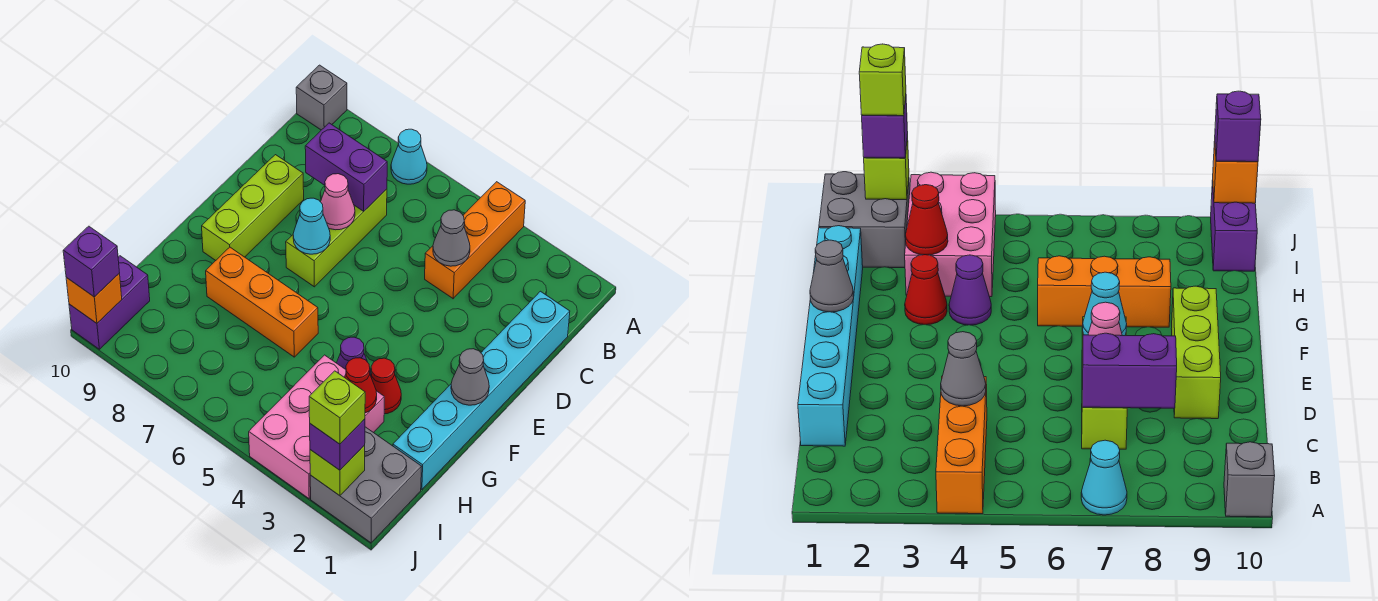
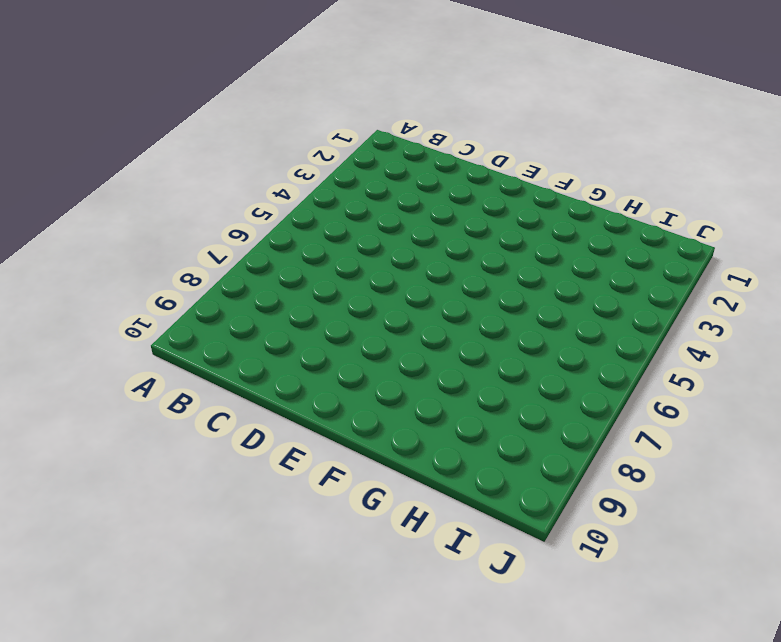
none -> orange brick A4:C4 level 1
none -> cyan cone A7 level 1
none -> grey brick A10 level 1

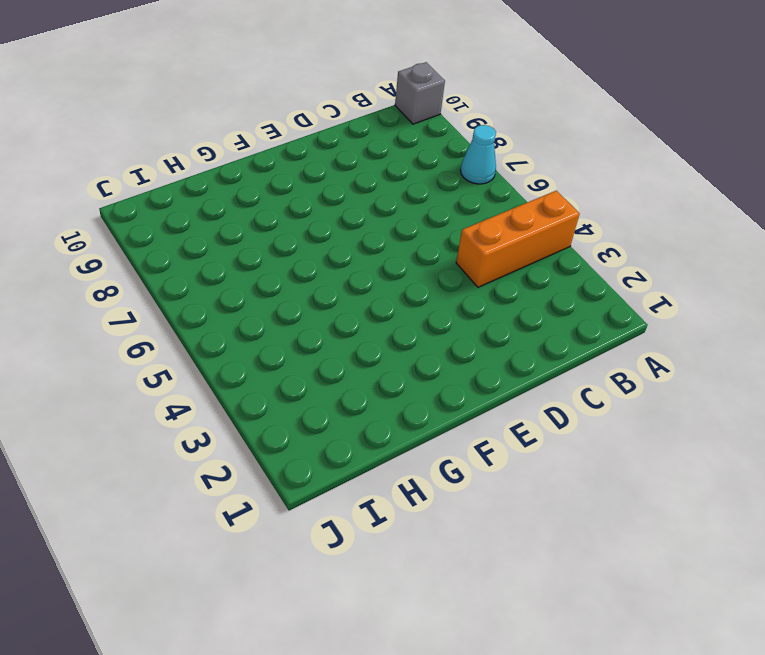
none -> cyan brick C1:H1 level 1
none -> lime brick C7:E7 level 1
none -> lime brick D9:F9 level 1

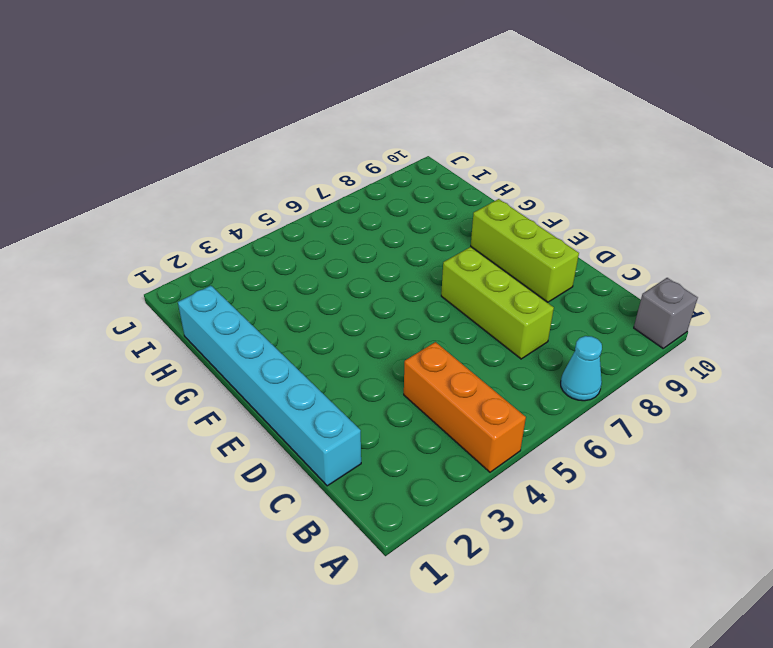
none -> red cone G3 level 1
none -> purple cone G4 level 1
none -> orange brick G6:G8 level 1

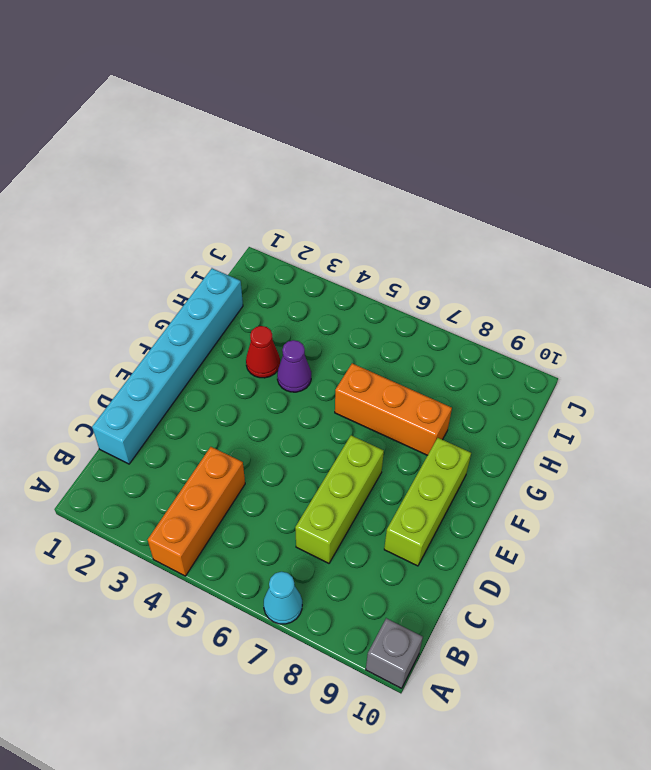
none -> pink brick H3:J4 level 1
none -> grey brick I1:J2 level 1
none -> purple brick I10:J10 level 1

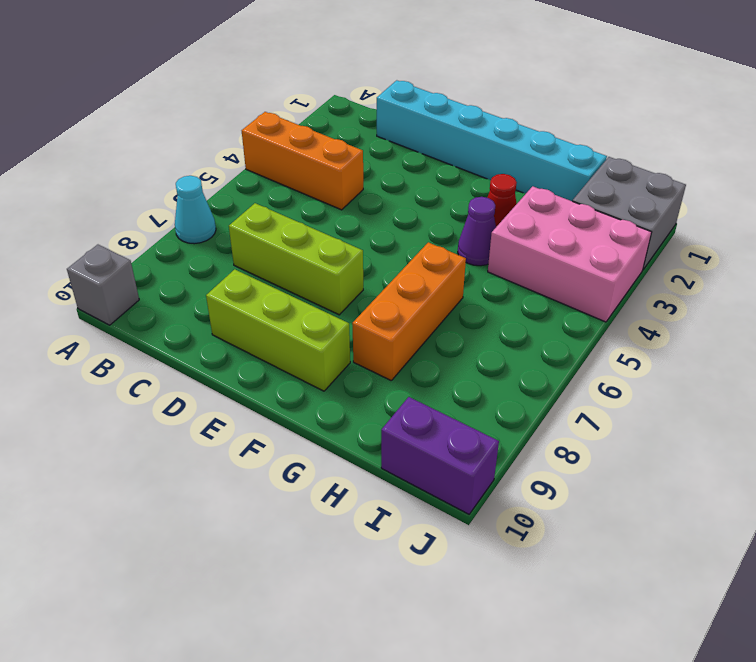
none -> grey cone C4 level 2
none -> purple brick C7:C8 level 2
none -> pink cone D7 level 2

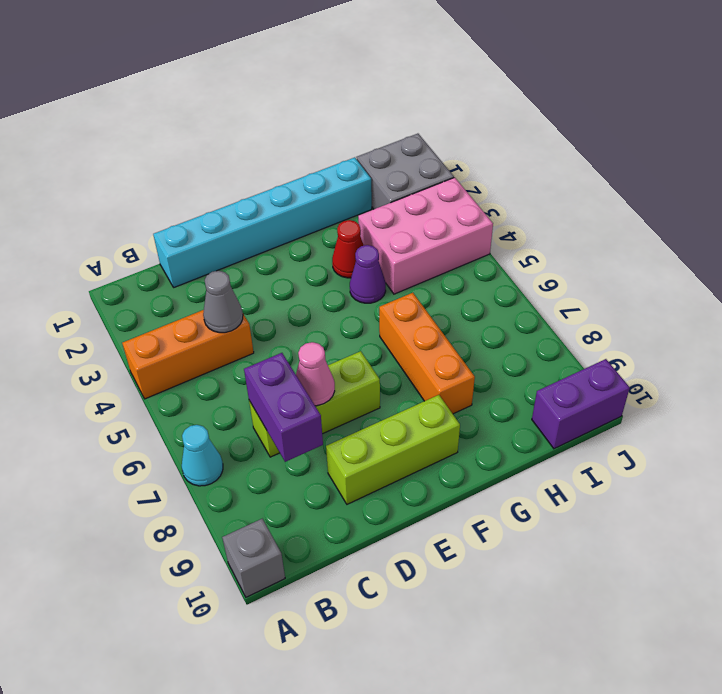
none -> cyan cone E7 level 2
none -> grey cone F1 level 2
none -> red cone H3 level 2

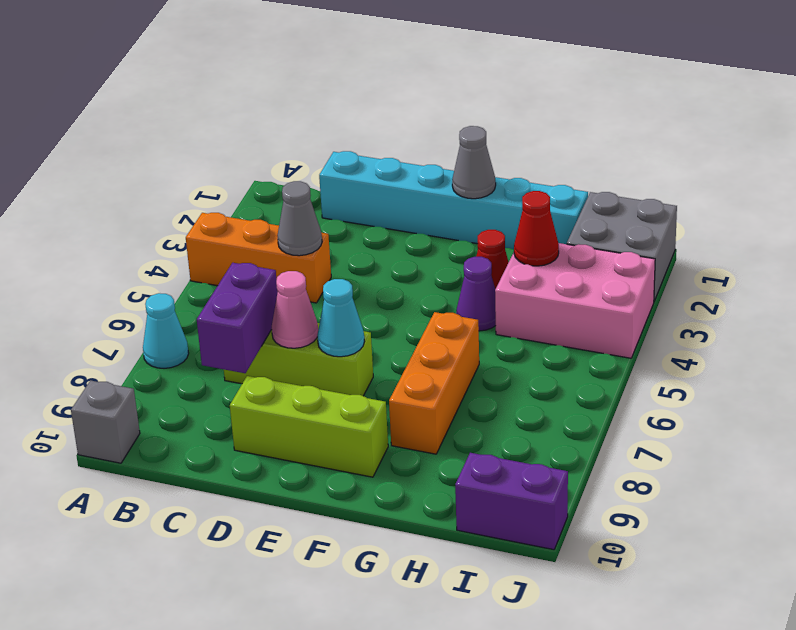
none -> lime brick J2 level 2
none -> orange brick J10 level 2
none -> purple brick J2 level 3

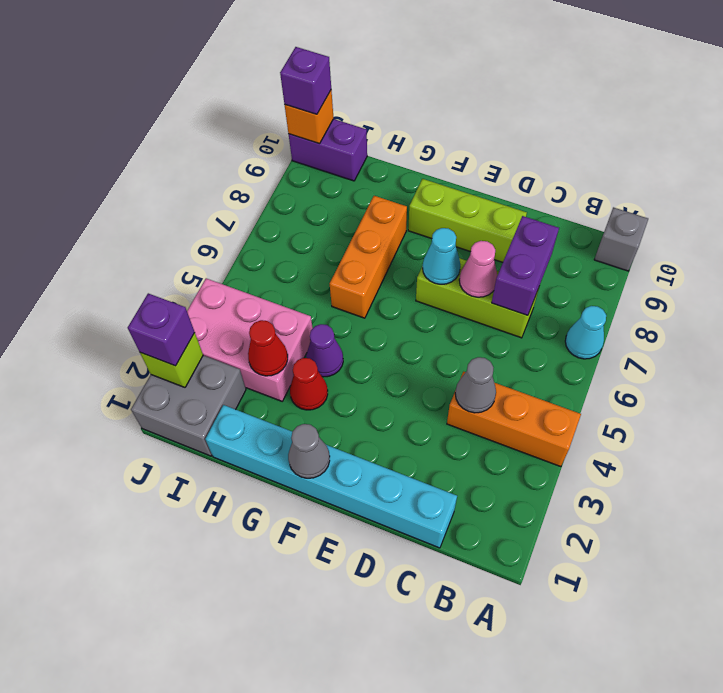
none -> lime brick J2 level 4

